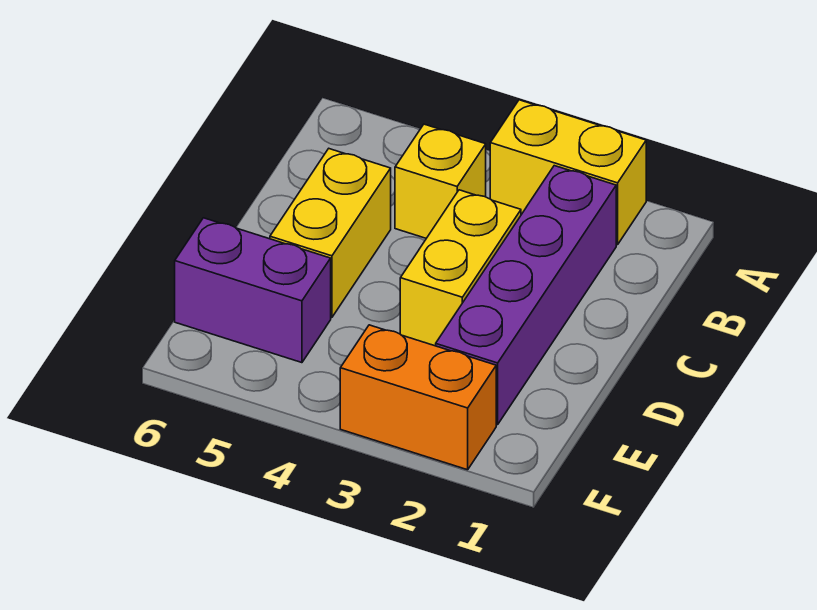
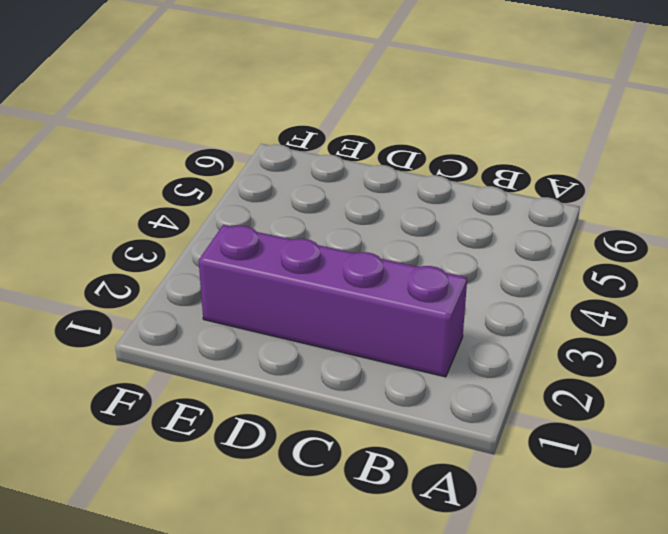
none -> yellow brick A2:A3 level 1
none -> yellow brick B4 level 1

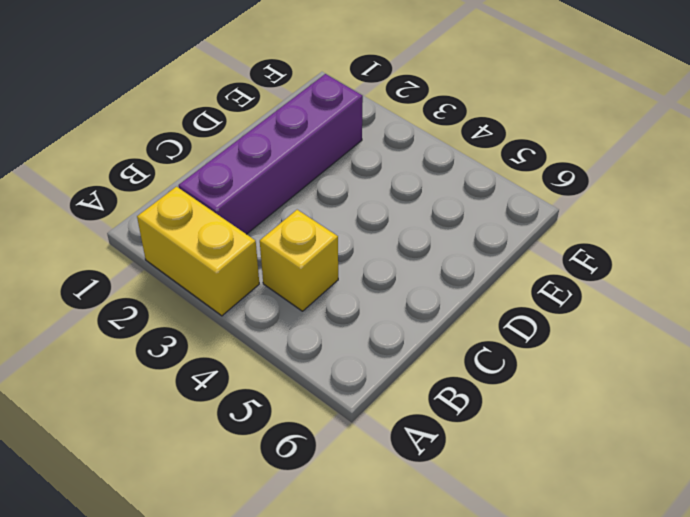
none -> yellow brick C3:D3 level 1
none -> yellow brick C5:D5 level 1

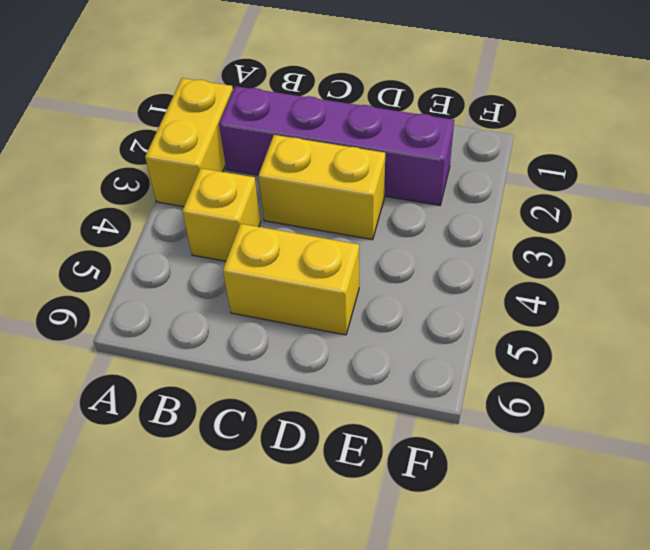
none -> purple brick E5:E6 level 1
none -> orange brick F2:F3 level 1

